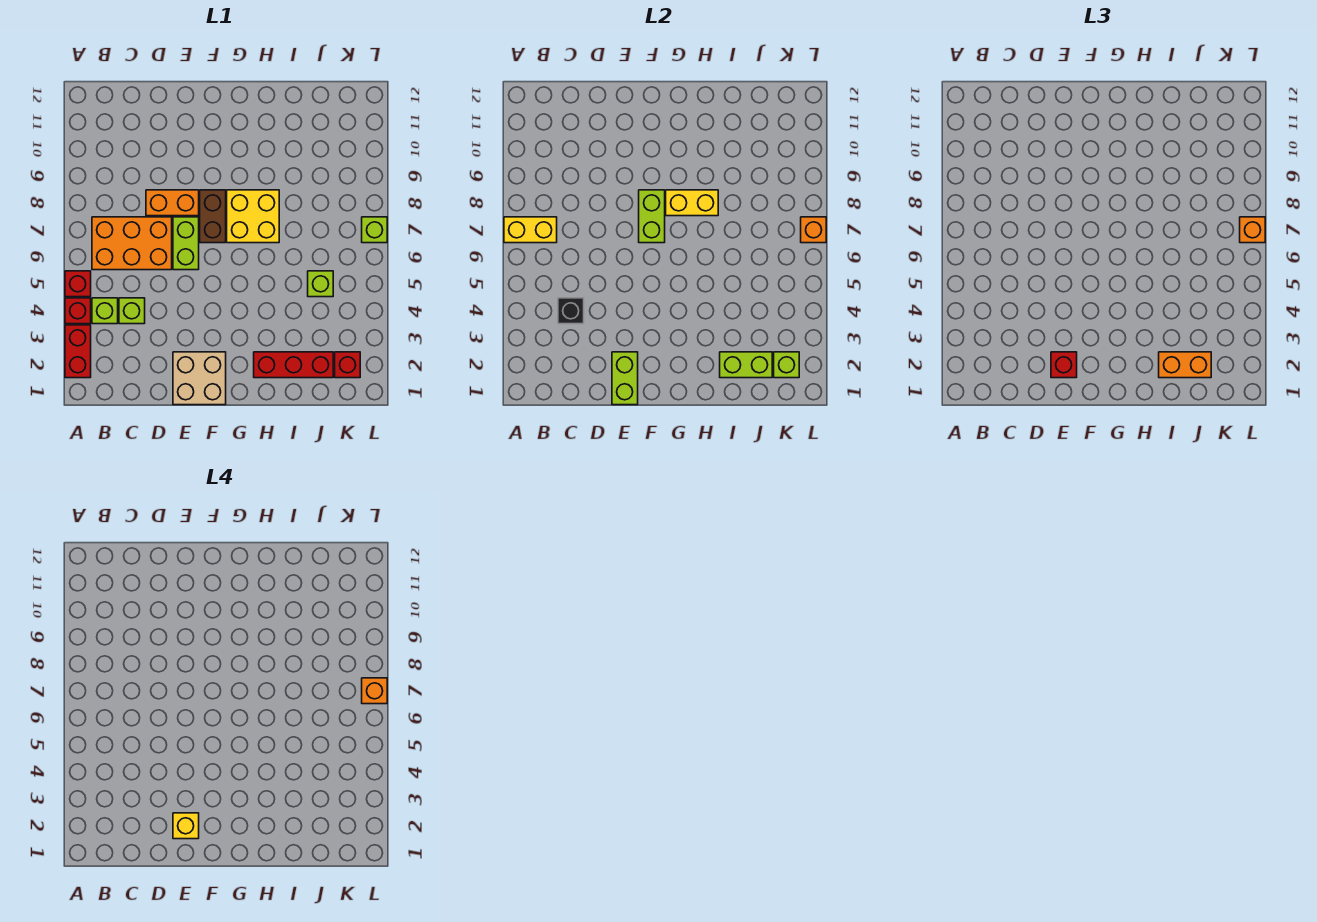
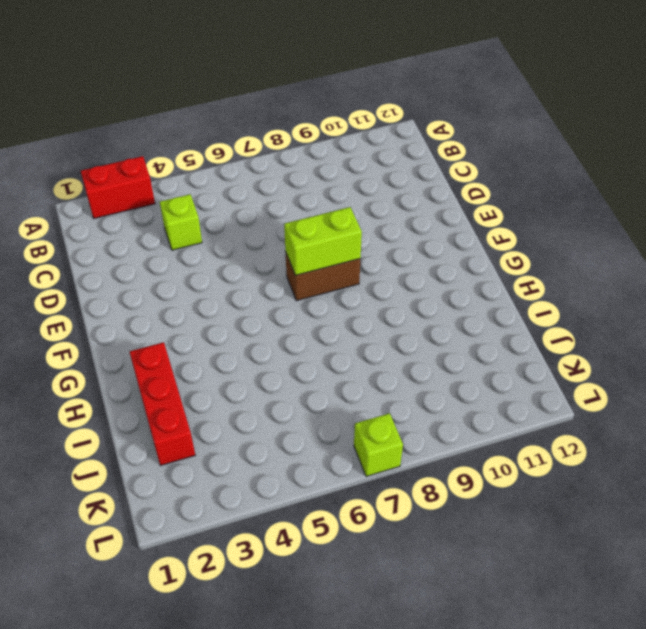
none -> red brick A4 level 1
none -> red brick A5 level 1
none -> lime brick B4 level 1

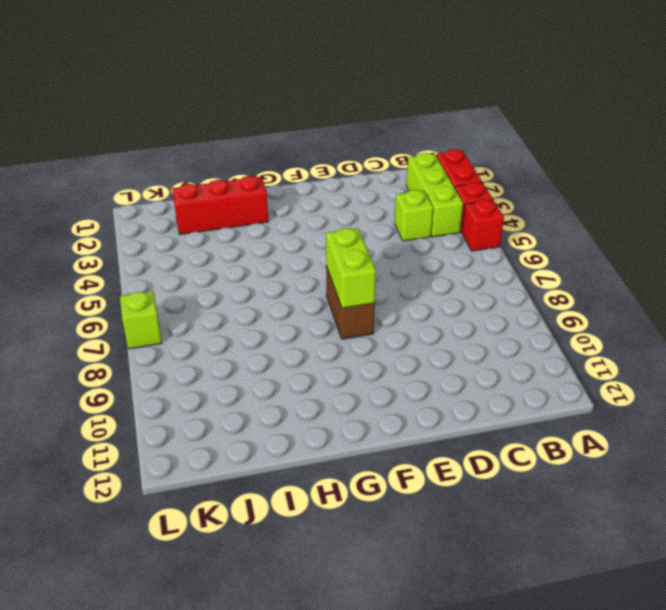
lime brick B2:B4 level 1 -> lime brick B4 level 1
none -> orange brick B6:D7 level 1
none -> orange brick D8:E8 level 1
none -> tan brick E1:F2 level 1

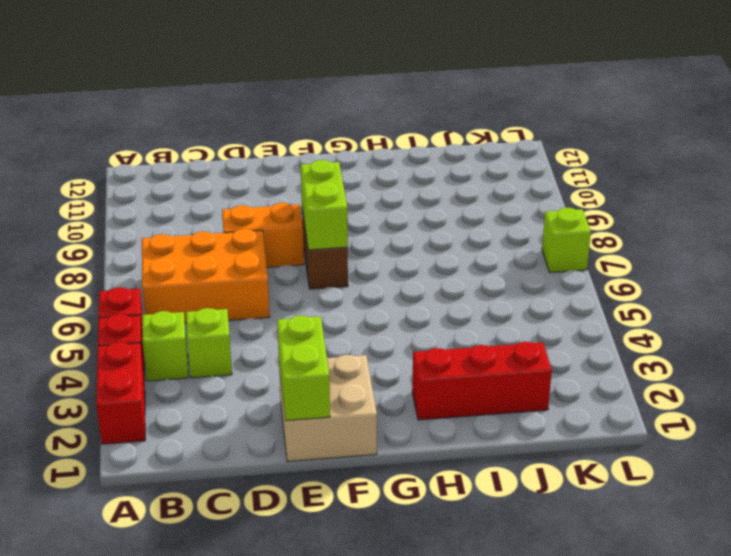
none -> lime brick E6:E7 level 1
none -> yellow brick G7:H8 level 1
none -> lime brick J5 level 1

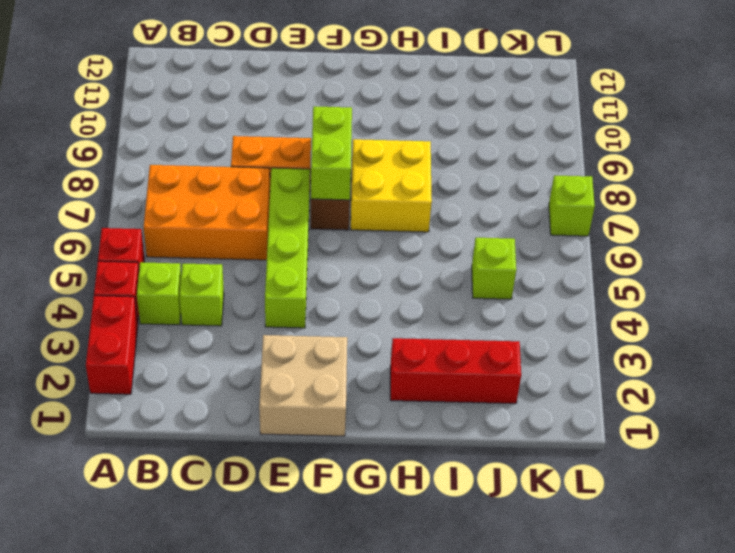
lime brick E4:E7 level 1 -> lime brick E6:E7 level 1
none -> red brick K2 level 1
none -> yellow brick A7:B7 level 2
none -> black brick C4 level 2

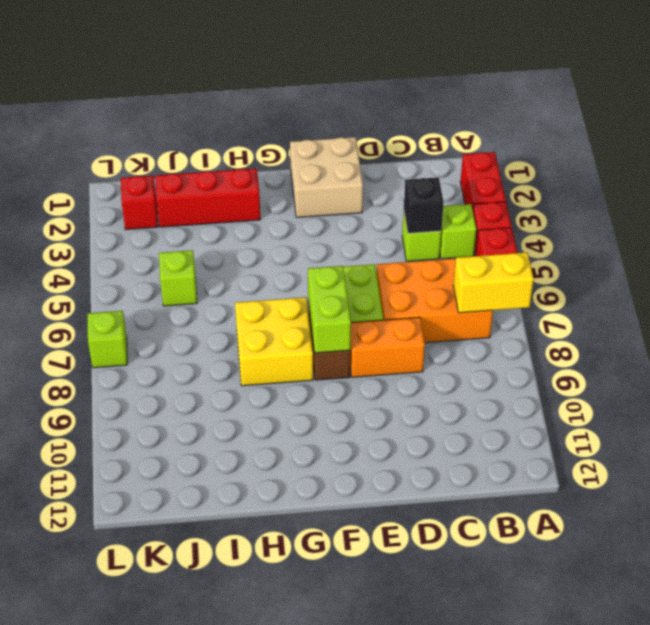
none -> lime brick E1:E2 level 2
none -> yellow brick G8:H8 level 2
none -> lime brick I2:J2 level 2

